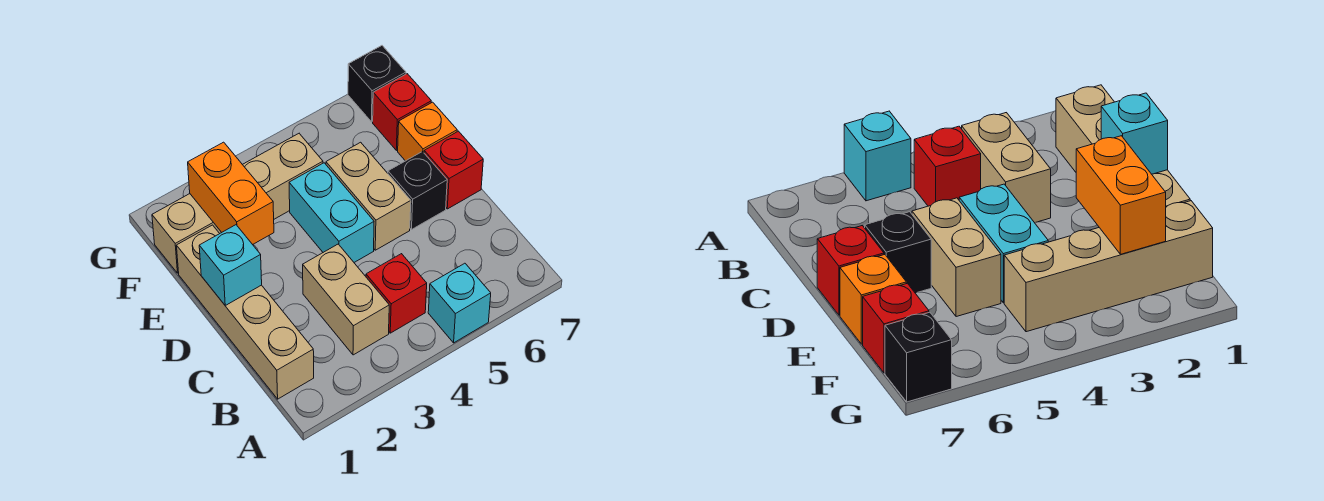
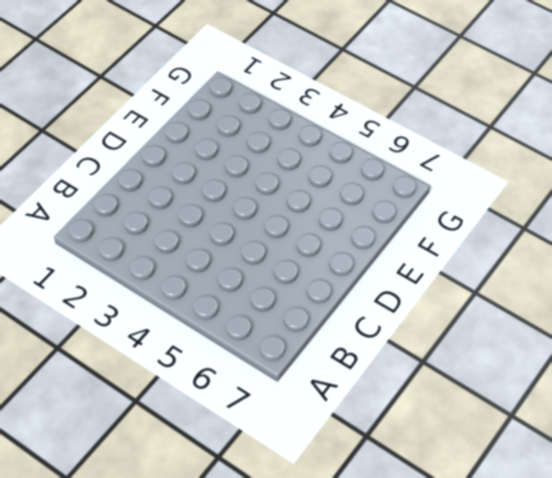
none -> cyan brick A5 level 1
none -> tan brick B1:E1 level 1
none -> tan brick B3:C3 level 1

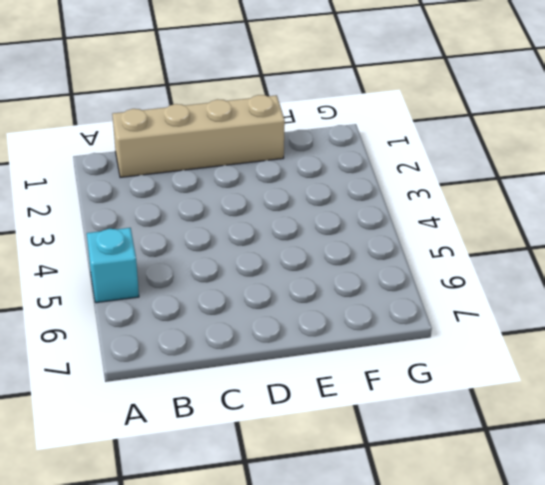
none -> tan brick B3:C3 level 1
none -> red brick B4 level 1
none -> cyan brick D4:E4 level 1

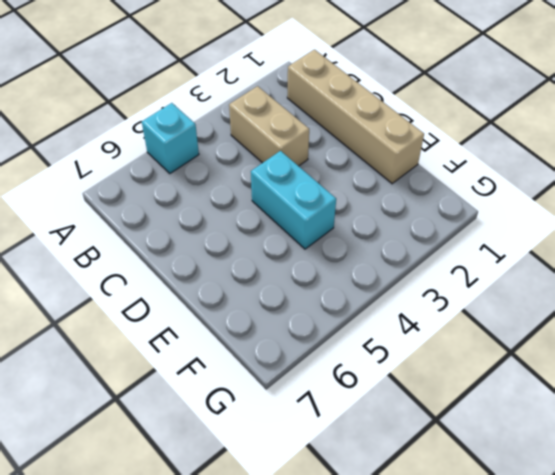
none -> red brick B4 level 1
none -> tan brick D5:E5 level 1
none -> black brick D6 level 1

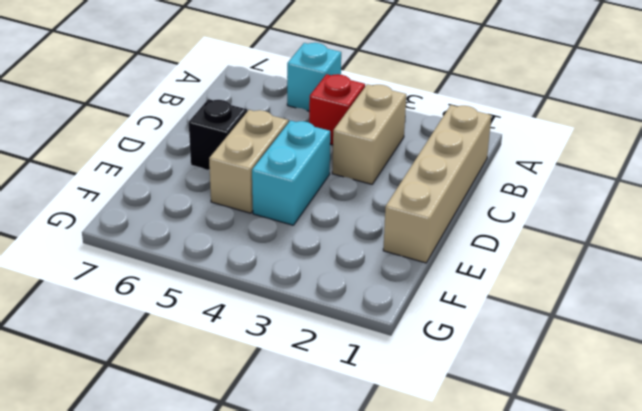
none -> red brick D7 level 1
none -> orange brick E7 level 1
none -> tan brick F1:F4 level 1

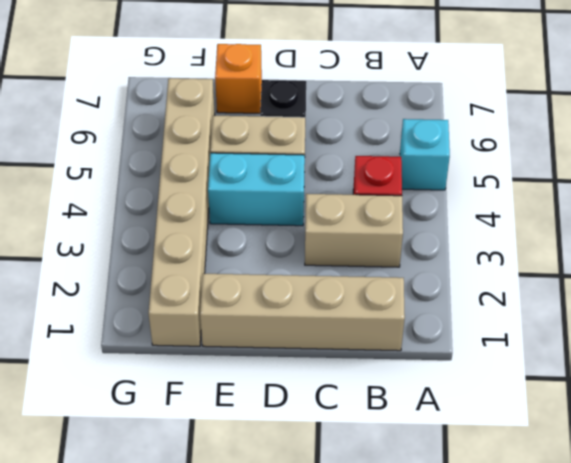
tan brick F1:F6 level 1 -> tan brick F1:F4 level 1
none -> red brick D7 level 1
none -> red brick F7 level 1
none -> black brick G7 level 1

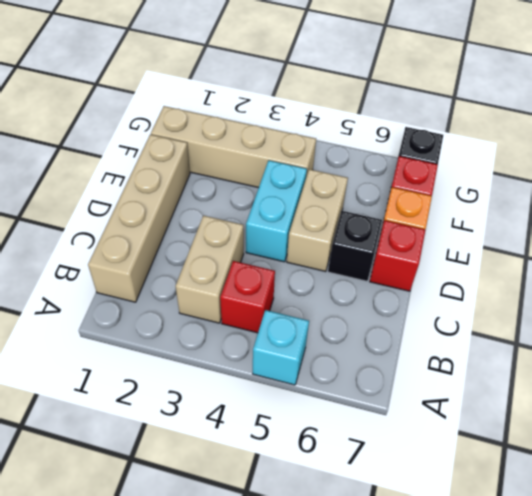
none -> cyan brick D1 level 2
none -> orange brick E2:F2 level 2

